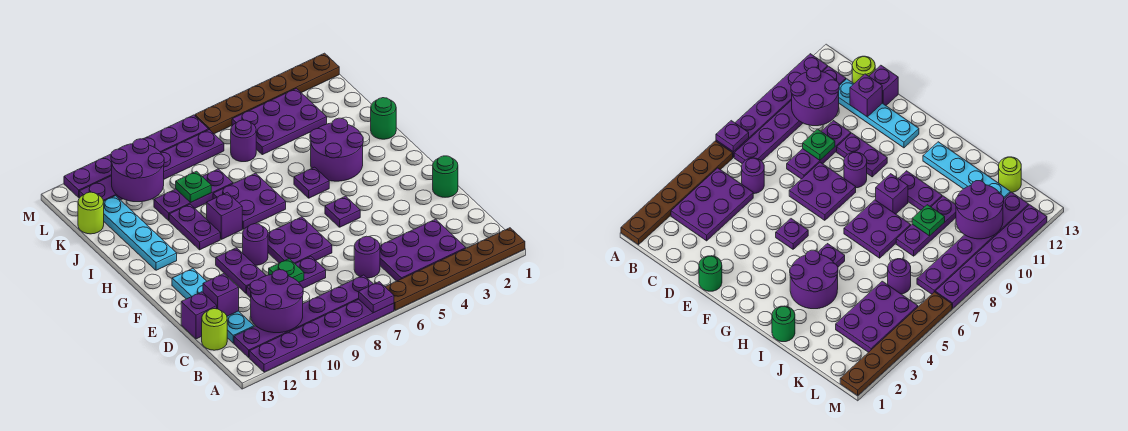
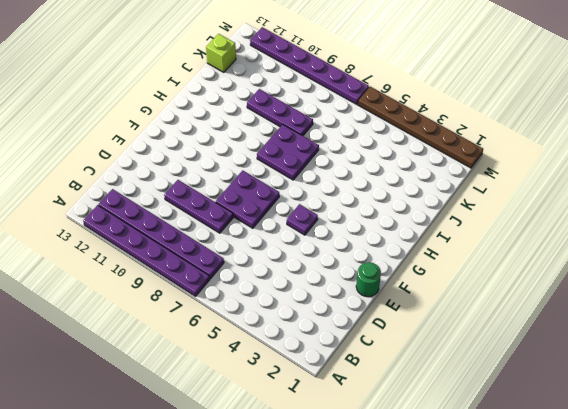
lime brick K13 level 1 -> lime round brick K13 level 1
none -> brown plate A1:A6 level 1
none -> purple plate B3:C5 level 1
none -> purple round brick C6 level 1
none -> cyan plate C12:F12 level 1

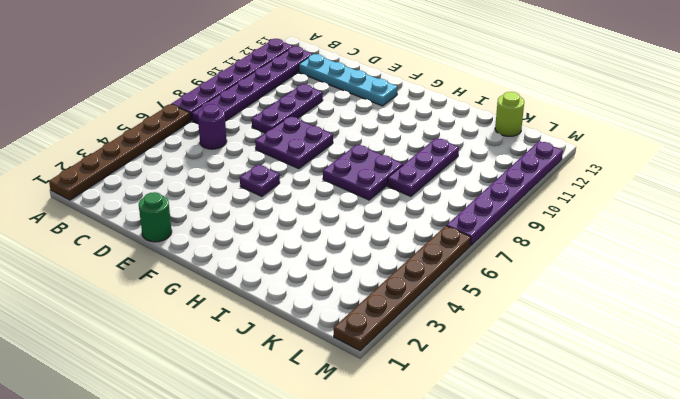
none -> purple plate B3:C5 level 1
none -> lime round brick C13 level 1
none -> purple brick D13 level 1
none -> purple plate E10:F10 level 1

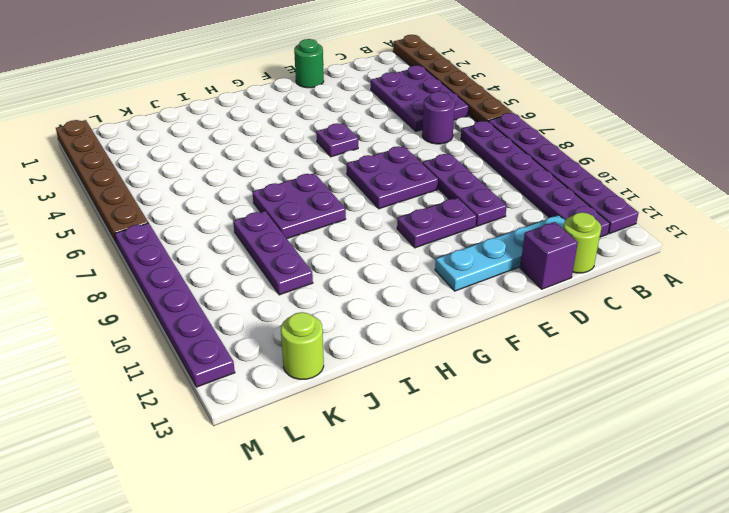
none -> purple round brick F9 level 1
none -> purple round brick H3:I4 level 1
none -> purple plate H5 level 1
none -> purple brick H9 level 1

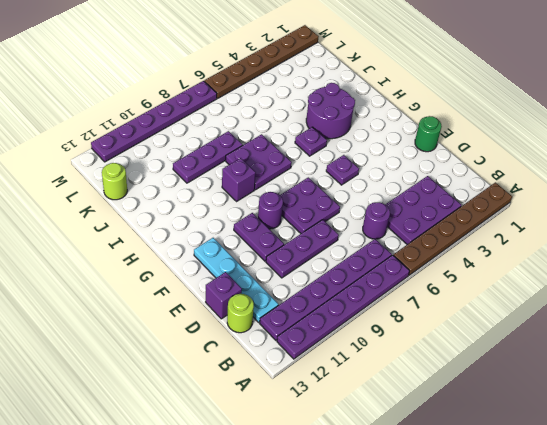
none -> purple plate H10:I10 level 1
none -> cyan plate H12:K12 level 1
none -> green round brick I1 level 1
none -> purple plate K3:L5 level 1

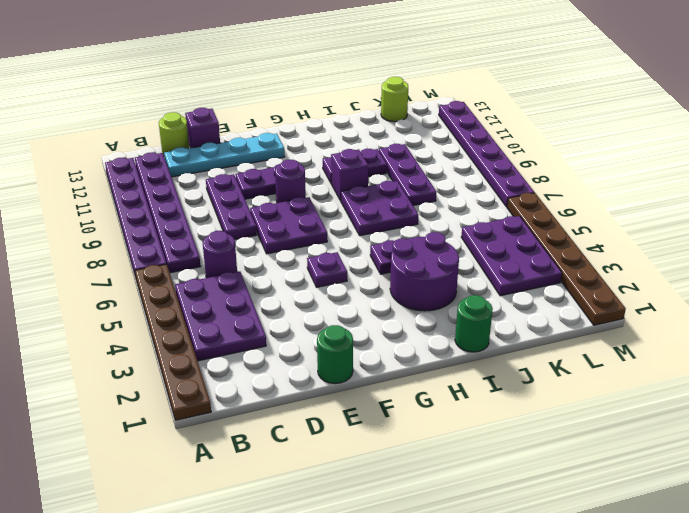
none -> cyan plate H12:K12 level 1
none -> purple round brick K6 level 1
none -> purple plate L7:L12 level 1
none -> purple plate A7 level 2

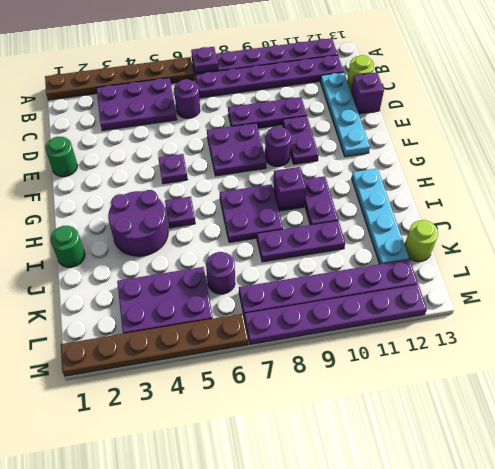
none -> purple round brick B10:C11 level 2
none -> green plate D9 level 2
none -> purple brick D12 level 2
none -> green plate J9 level 2

